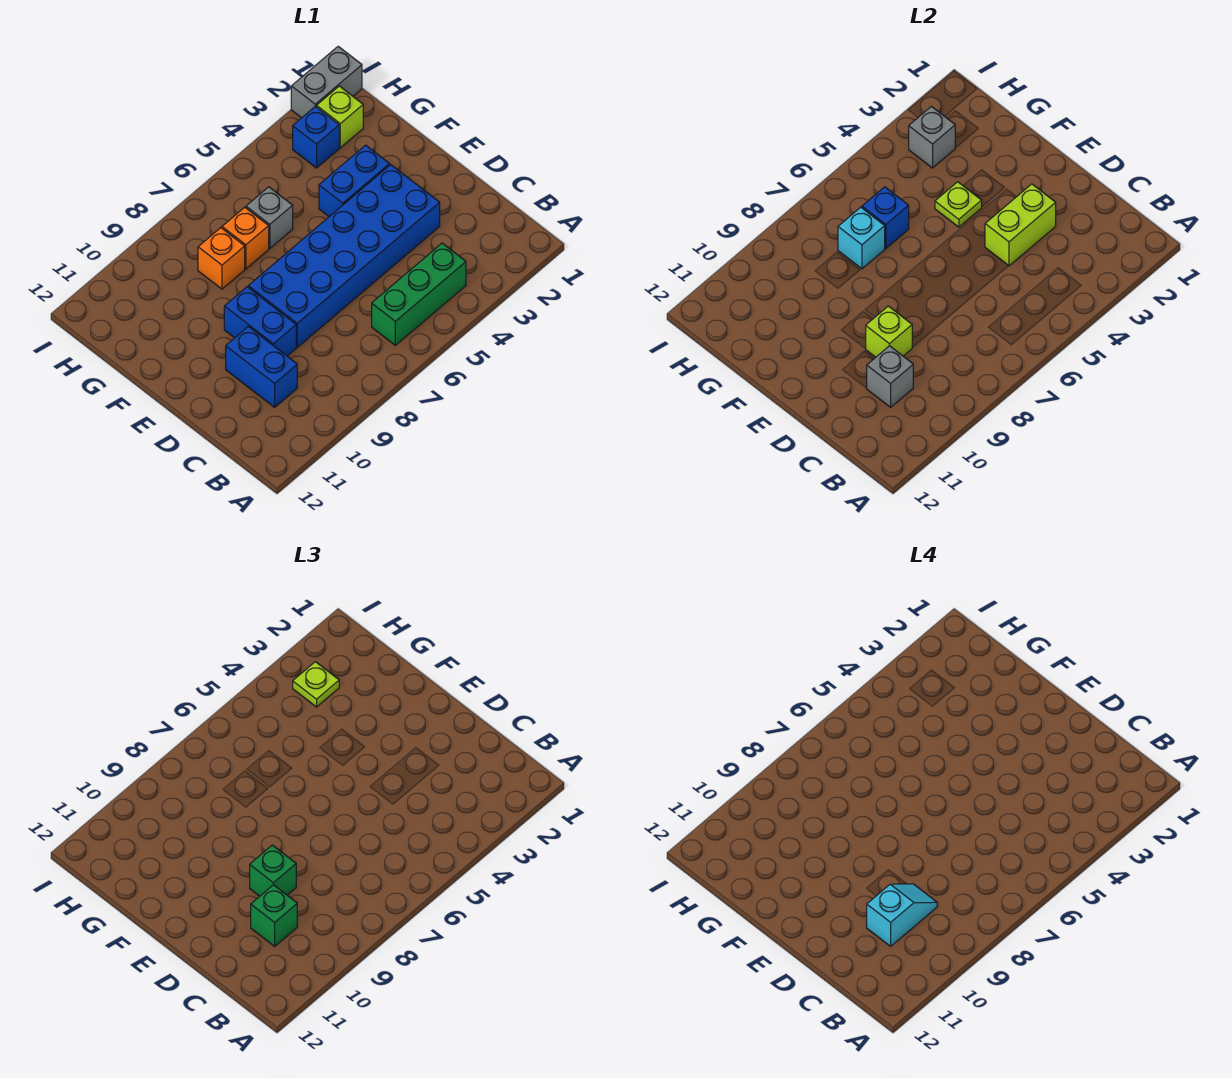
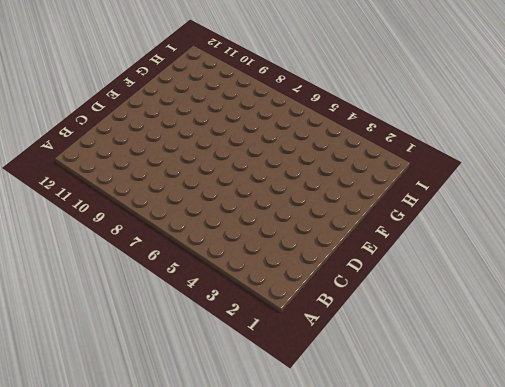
none -> green brick B4:B6 level 1
none -> blue brick C10:D10 level 1
none -> blue brick D3:E8 level 1

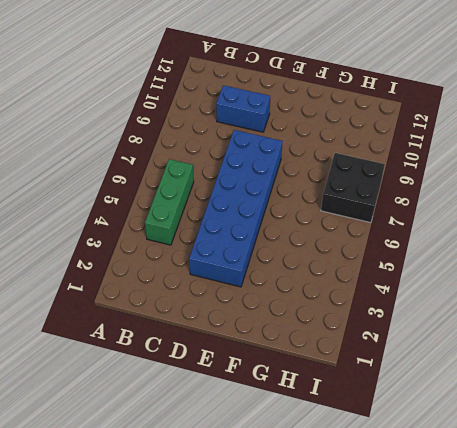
black brick H7:I8 level 1 -> none
none -> blue brick D9:E9 level 1
none -> blue brick F3:F4 level 1
none -> grey brick G6 level 1

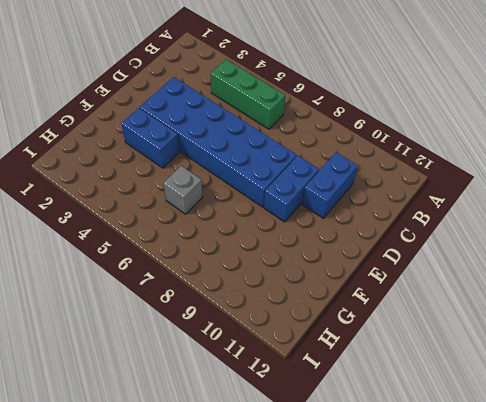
none -> orange brick G7 level 1
none -> orange brick G8 level 1
none -> lime brick H2 level 1

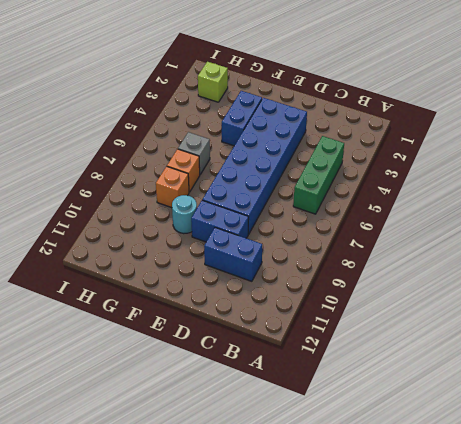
cyan round brick F9 level 1 -> none
none -> blue brick H3 level 1
none -> grey brick I1:I2 level 1
none -> grey brick C10 level 2

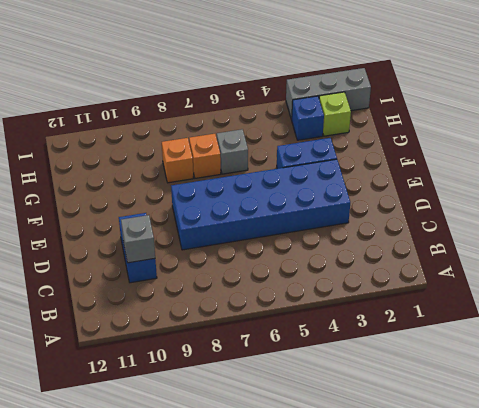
grey brick I1:I3 level 1 -> grey brick I1:I2 level 1
none -> green brick B4:B6 level 1
none -> blue brick D9:E9 level 1
none -> lime brick D3:D4 level 2

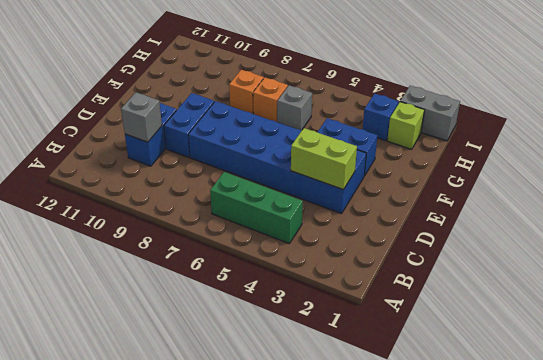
none -> lime brick D9 level 2
none -> lime plate F4 level 2
none -> blue brick G6 level 2

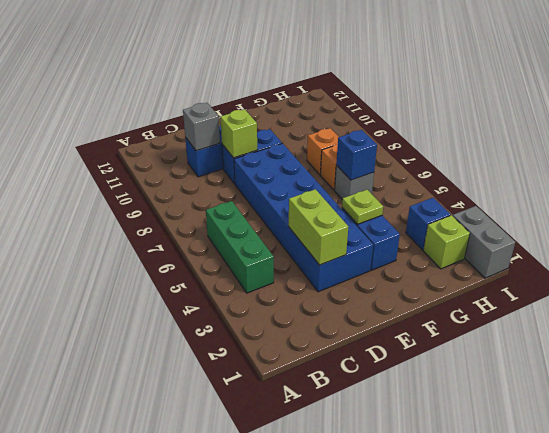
none -> cyan brick G7 level 2
none -> grey brick H3 level 2
none -> green brick C10 level 3

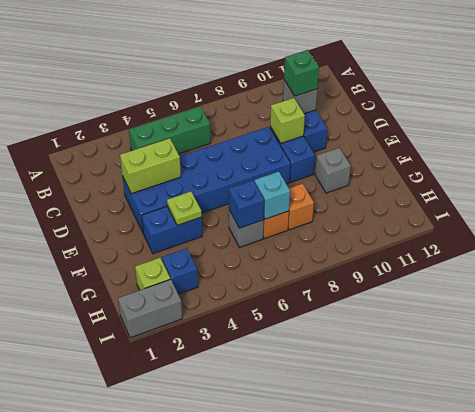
grey brick F10 level 1 -> grey brick H3 level 2
none -> green brick D9 level 3
none -> lime plate H3 level 3
none -> cyan slope C9:C10 level 4 top 10

